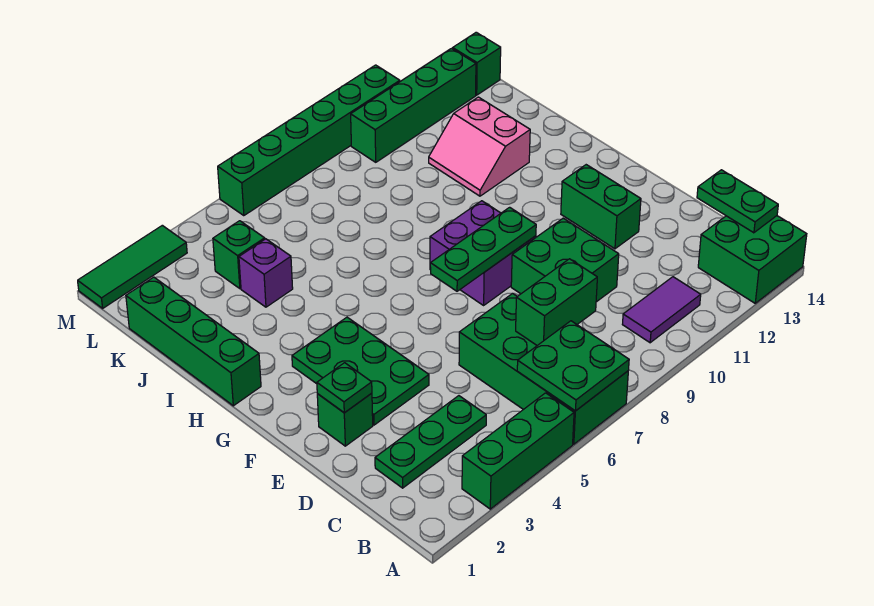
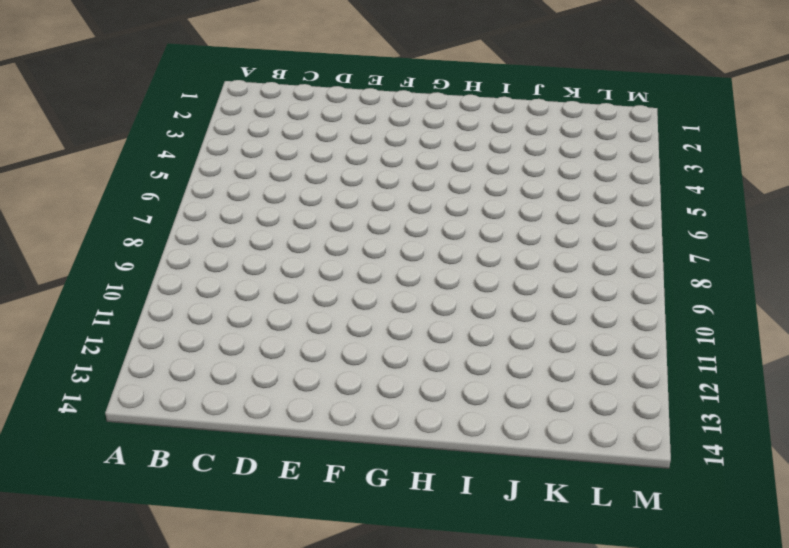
none -> green brick A3:A5 level 1
none -> green brick A6:D7 level 1
none -> green brick A13:B14 level 1

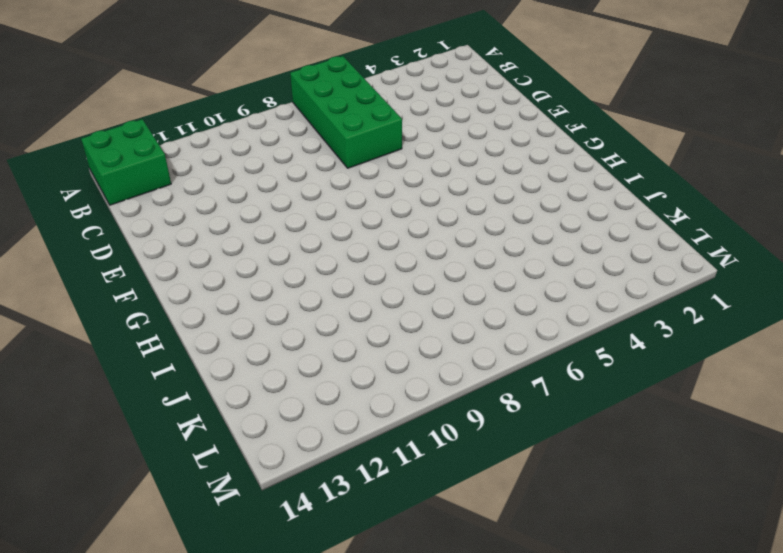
none -> green brick A3:A5 level 1
none -> purple tile B10:B11 level 1
none -> green plate C2:C4 level 1

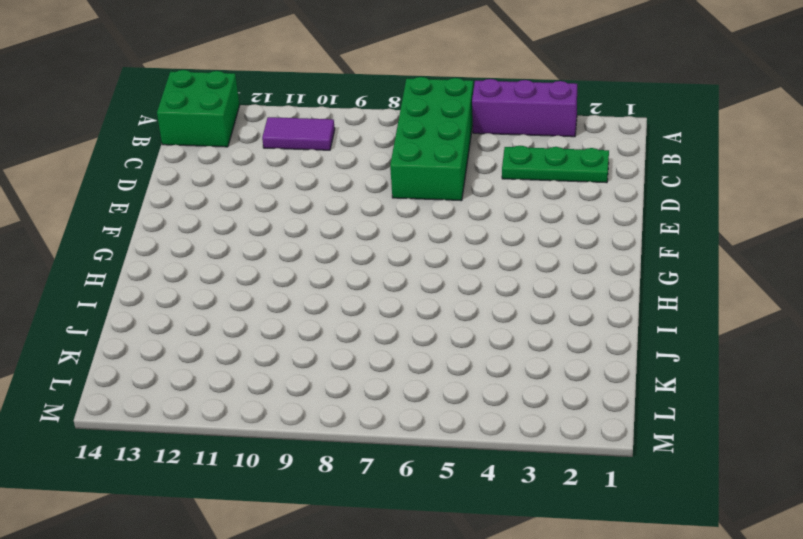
purple brick A3:A5 level 1 -> green brick A3:A5 level 1
none -> green brick D9:E10 level 1
none -> green brick E2 level 1
none -> green plate E3:G4 level 1

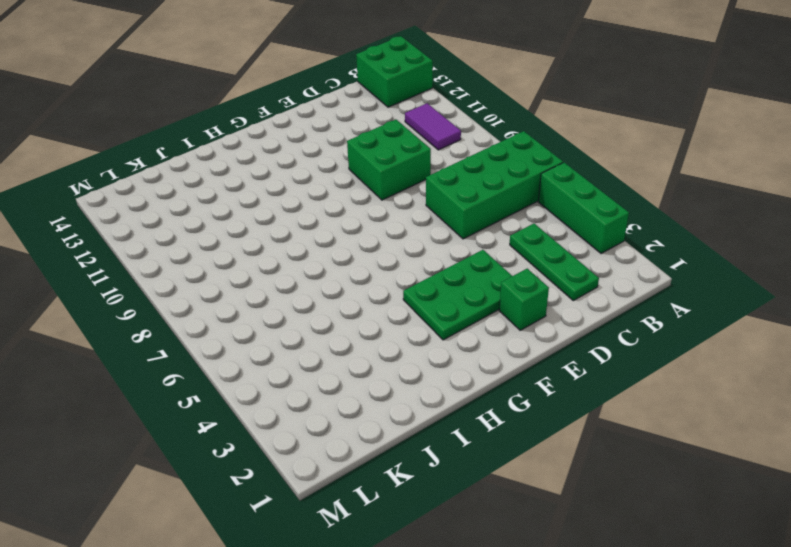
none -> green brick E12:F12 level 1
none -> purple brick F8:G9 level 1
none -> green brick H1:K1 level 1

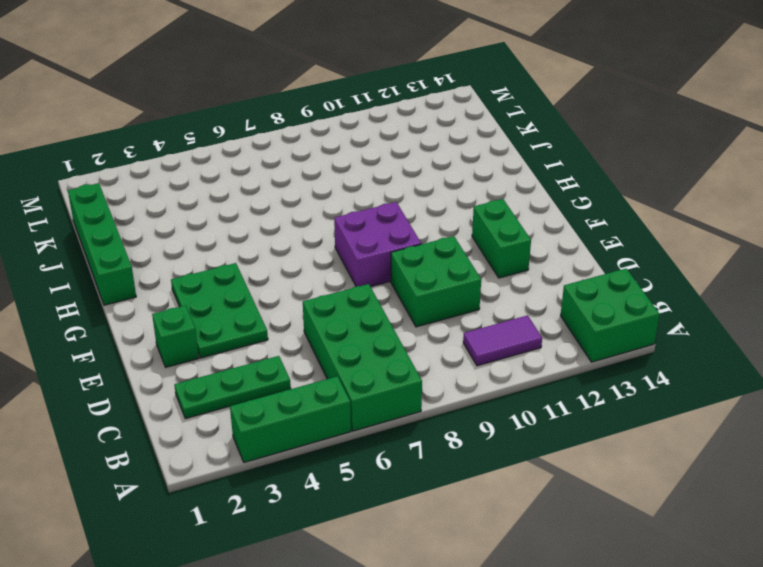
none -> pink slope I11:J12 level 1 top 12
none -> purple brick J4 level 1
none -> green brick K4 level 1

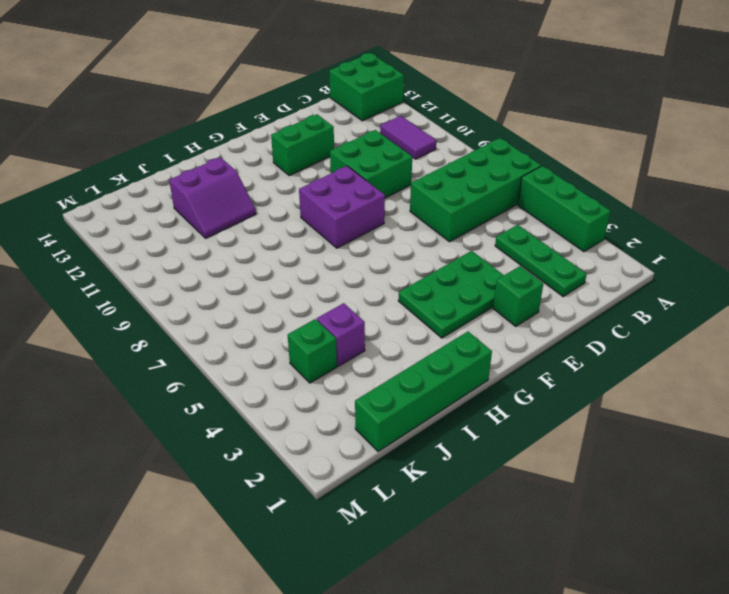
purple slope I11:J12 level 1 top 12 -> pink slope I11:J12 level 1 top 12
none -> green brick L10:L13 level 1
none -> green brick L14 level 1
none -> green tile M1:M3 level 1

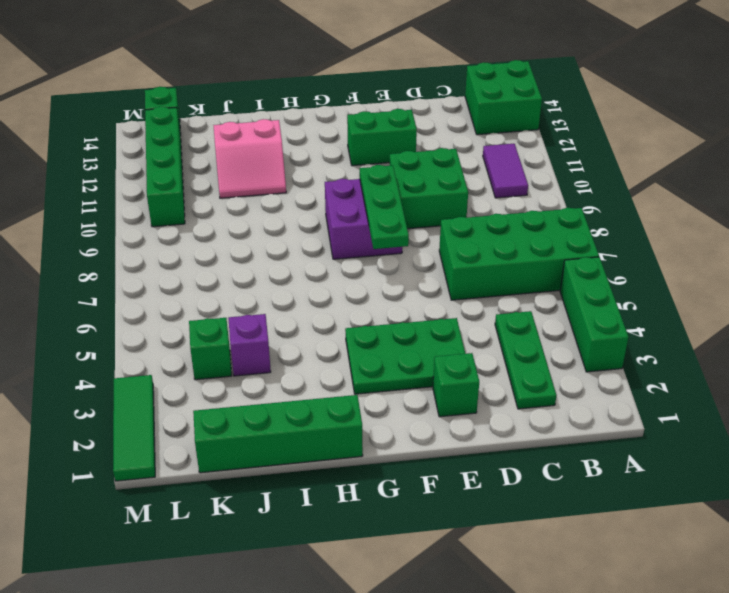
none -> green brick M6:M11 level 1
none -> green plate A6:B7 level 2
none -> green plate B14:C14 level 2

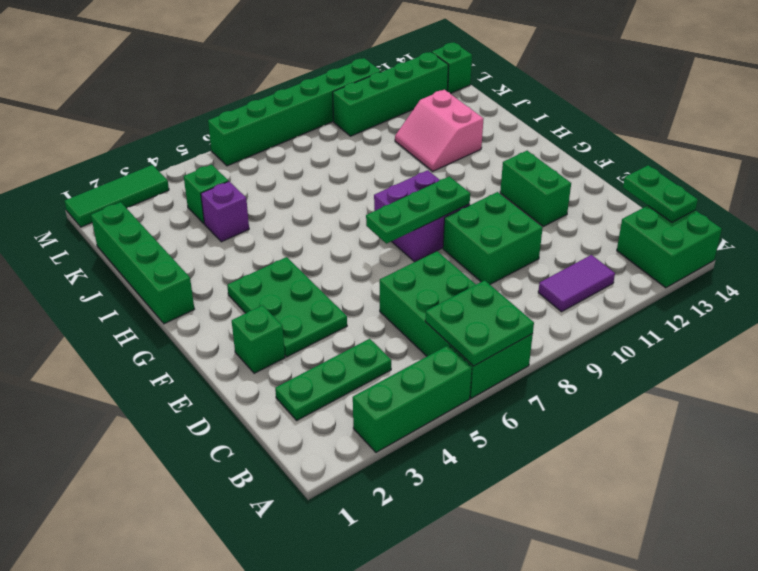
none -> green brick C7:C8 level 2
none -> green plate E2 level 2

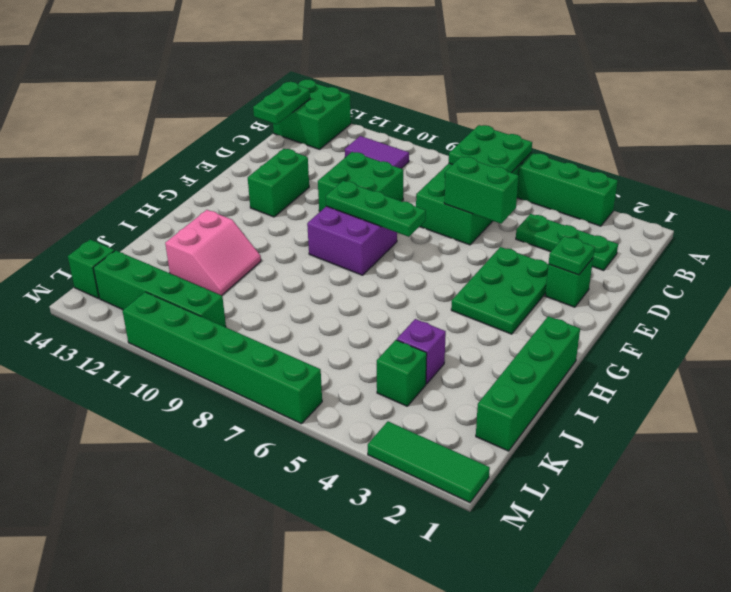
green brick D5:D6 level 2 -> green brick C7:C8 level 2

